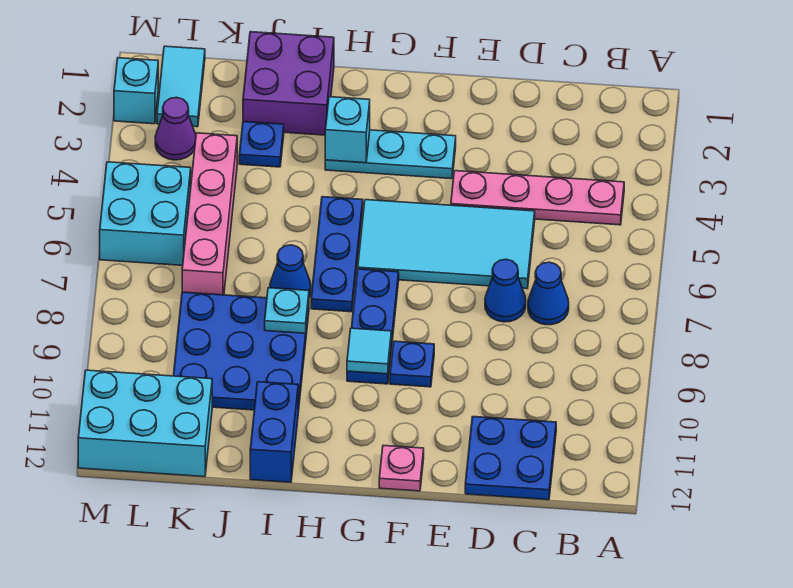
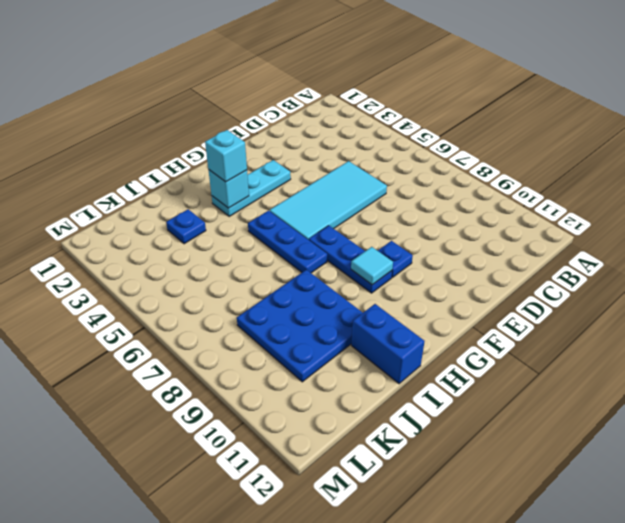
cyan brick H3 level 3 -> cyan brick M2 level 1
none -> pink plate B4:E4 level 1
none -> blue cone C7 level 1
none -> blue plate C11:D12 level 1

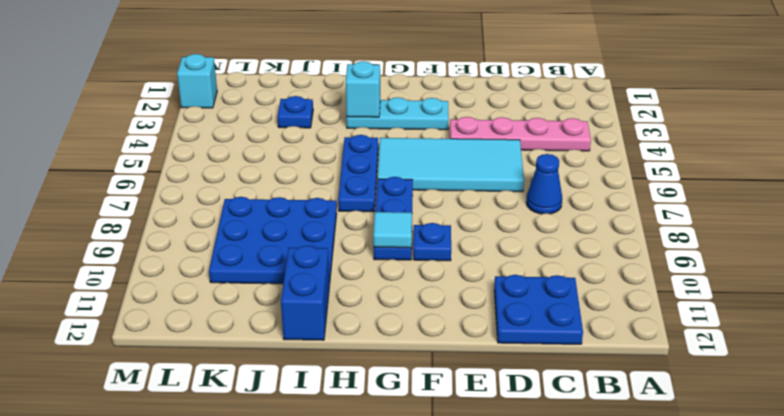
none -> blue cone D7 level 1
none -> pink plate F12 level 1
none -> purple brick I1:J2 level 1

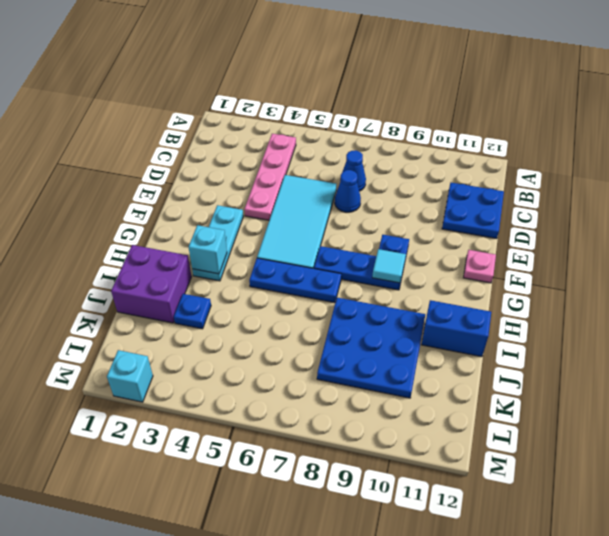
none -> blue cone I7 level 1
none -> pink brick K4:K7 level 1
none -> cyan brick K11:M12 level 1

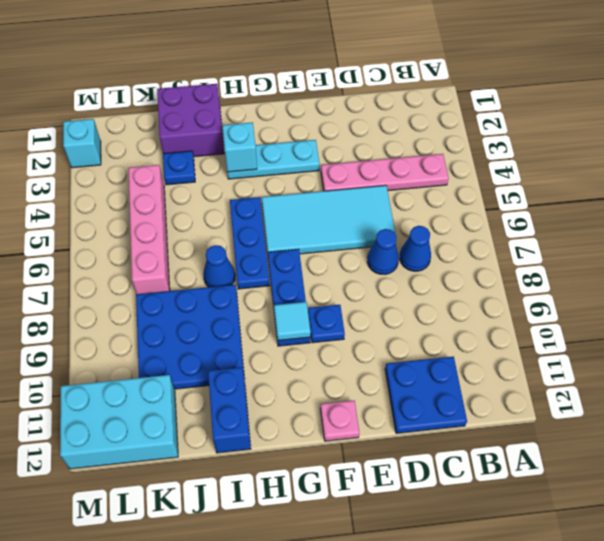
none -> cyan tile L1:L2 level 1
none -> purple cone L3 level 1
none -> cyan brick L5:M6 level 1

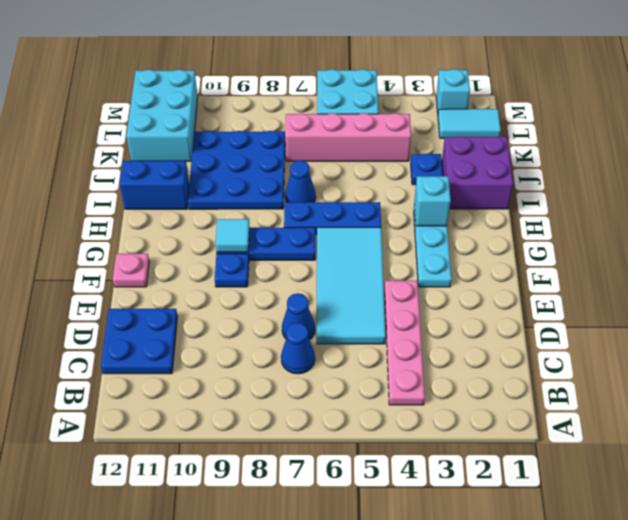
none -> purple cone L3 level 1
none -> cyan plate I8 level 2

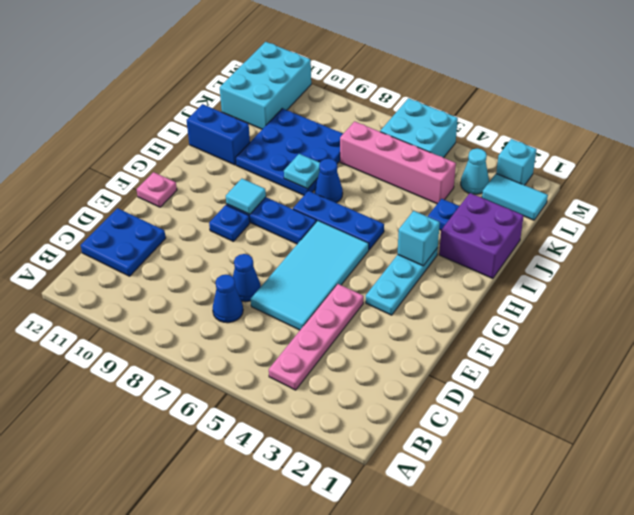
cyan cone L3 level 1 -> purple cone L3 level 1

